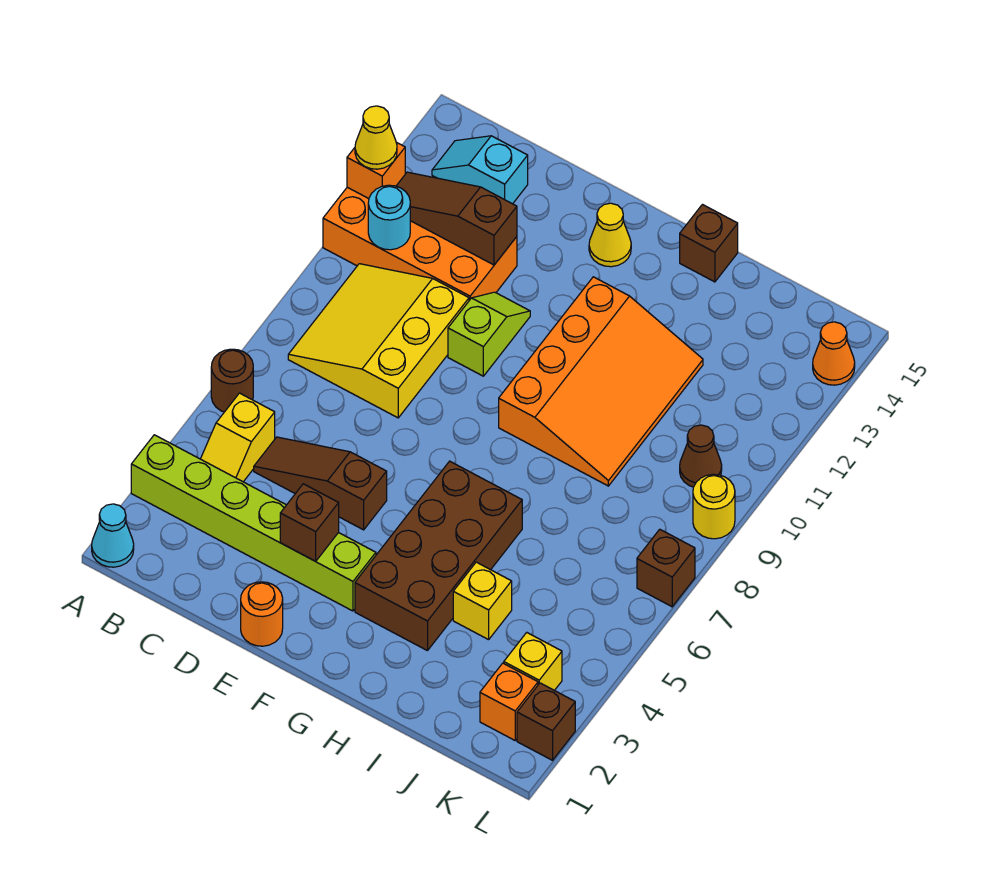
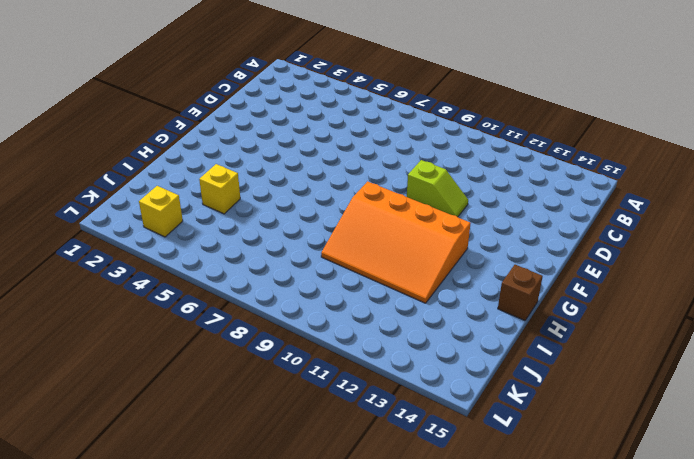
none -> cyan cone A1 level 1
none -> lime brick A3:F3 level 1
none -> brown round brick A6 level 1

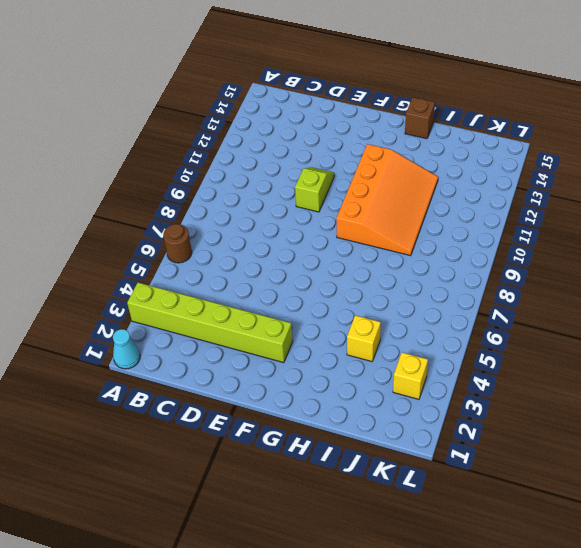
none -> orange brick A11:D12 level 1
none -> yellow slope B4:B5 level 1 top 5
none -> yellow slope B8:D10 level 1 top D

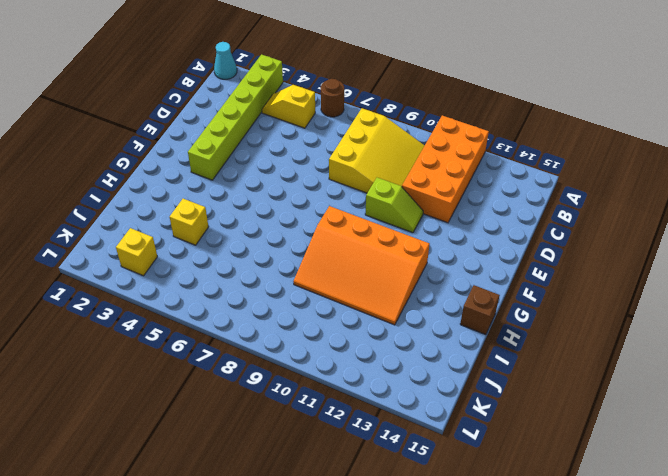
yellow slope B8:D10 level 1 top 8 -> yellow slope B8:D10 level 1 top D
none -> cyan slope B14:C14 level 1 top C
none -> brown slope C5:E5 level 1 top E
none -> orange round brick E1 level 1

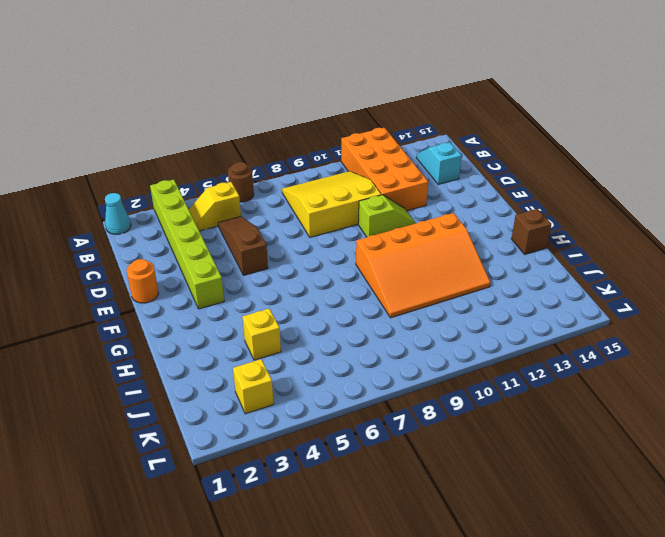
none -> yellow cone F14 level 1
none -> brown brick G3:H6 level 1
none -> orange brick K2 level 1

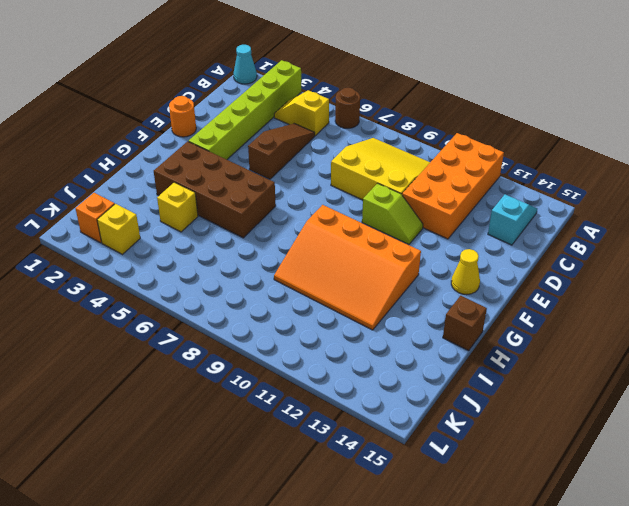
none -> brown cone K10 level 1
none -> brown brick L2 level 1
none -> brown brick L7 level 1

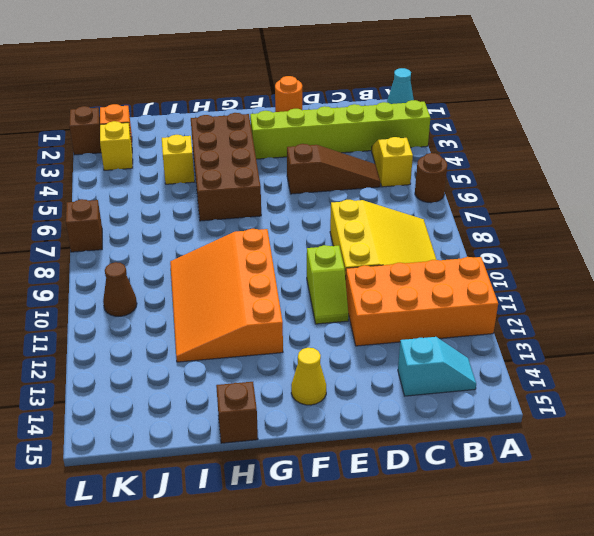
none -> yellow round brick L9 level 1
none -> orange cone L14 level 1
none -> orange brick A12 level 2

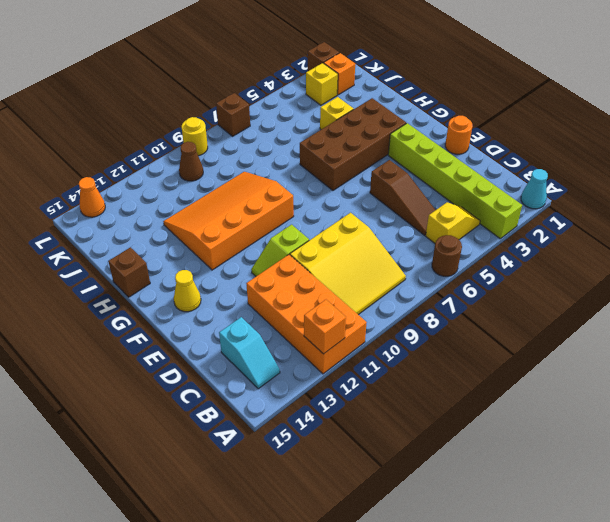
none -> cyan round brick B11 level 2
none -> brown slope B12:D12 level 2 top D
none -> brown brick E3 level 2

